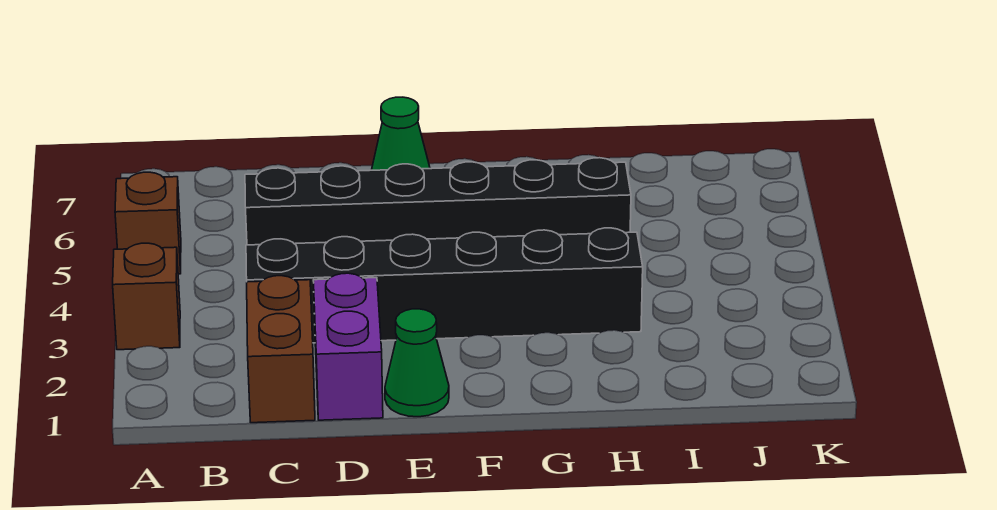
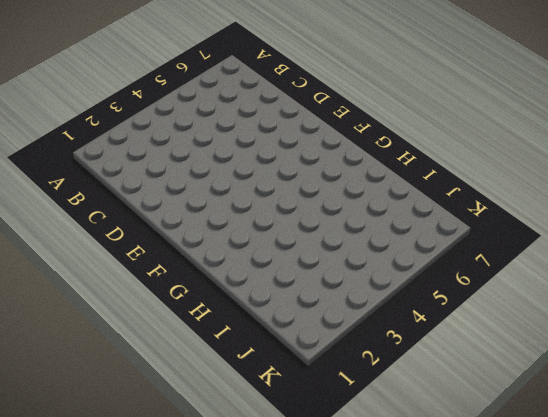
none -> brown brick A3 level 1
none -> brown brick A5 level 1

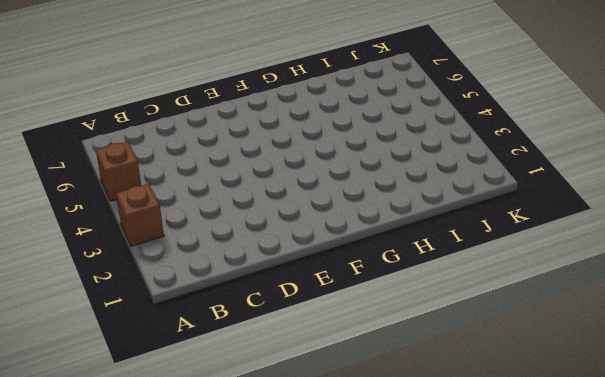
none -> brown brick C1:C2 level 1
none -> black brick C3:H3 level 1

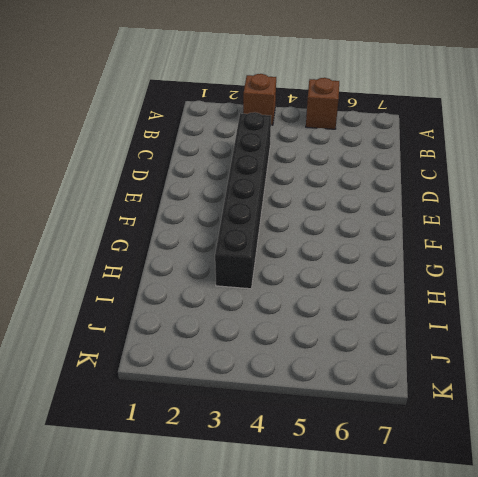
none -> brown brick C1:C2 level 1
none -> black brick C5:H5 level 1

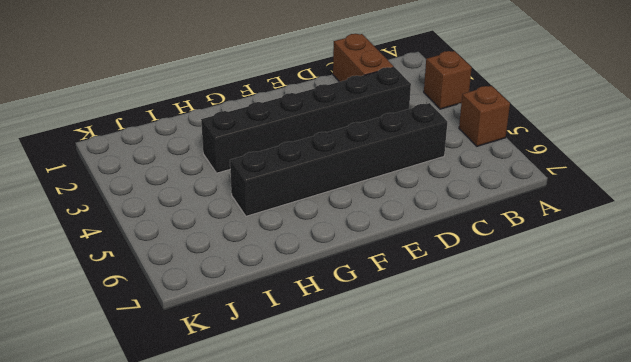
none -> purple brick D1:D2 level 1
none -> green cone E1 level 1

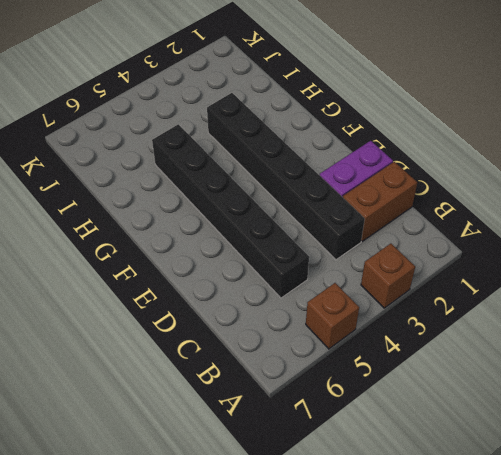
none -> green cone E1 level 1
none -> green cone E7 level 1

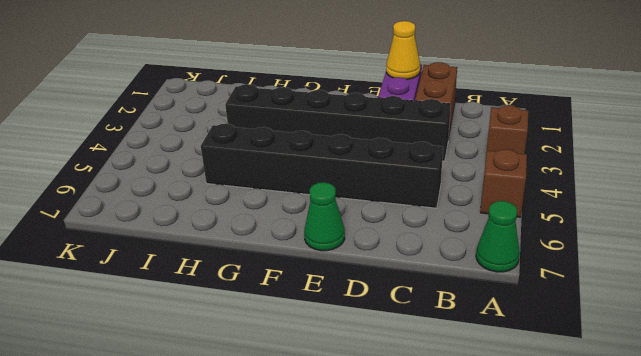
green cone A7 level 1 -> green cone E1 level 1
yellow cone D1 level 2 -> none

